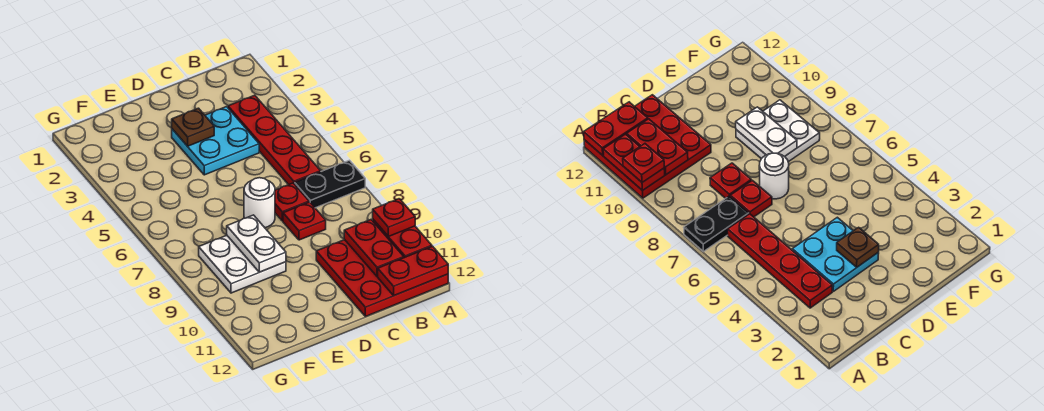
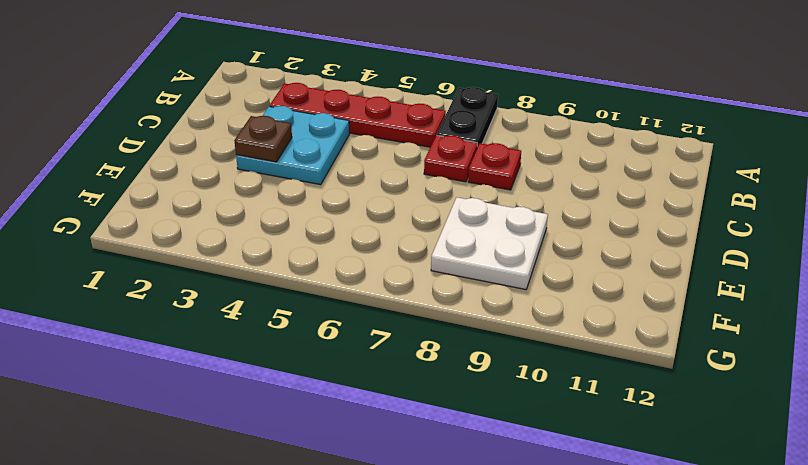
none -> red plate A10:C12 level 1
none -> white round brick D7 level 1
none -> red plate A10:A11 level 2

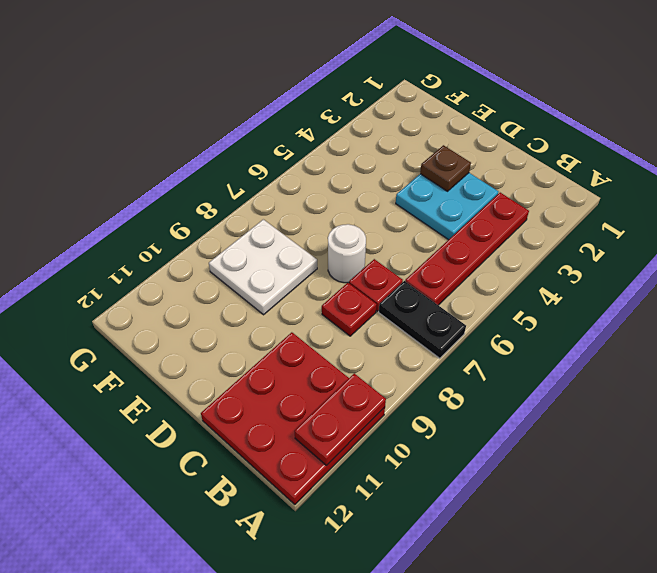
none -> red plate A12:B12 level 2
none -> red plate B10:B11 level 2
none -> white plate E8:E9 level 2

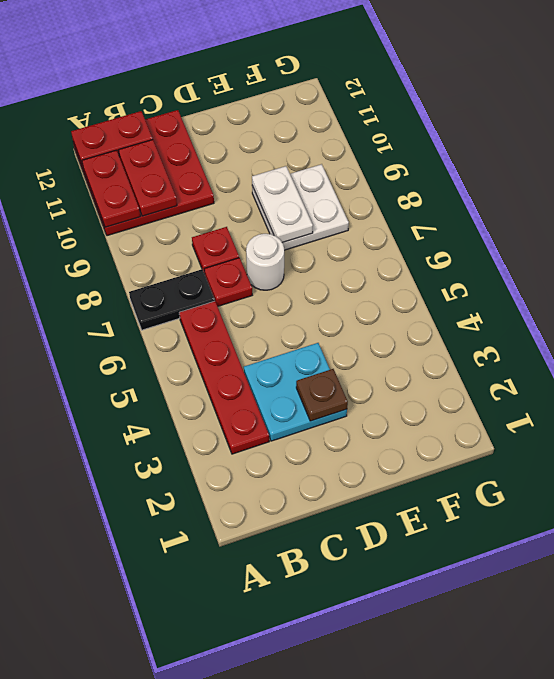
none -> red plate A10 level 3

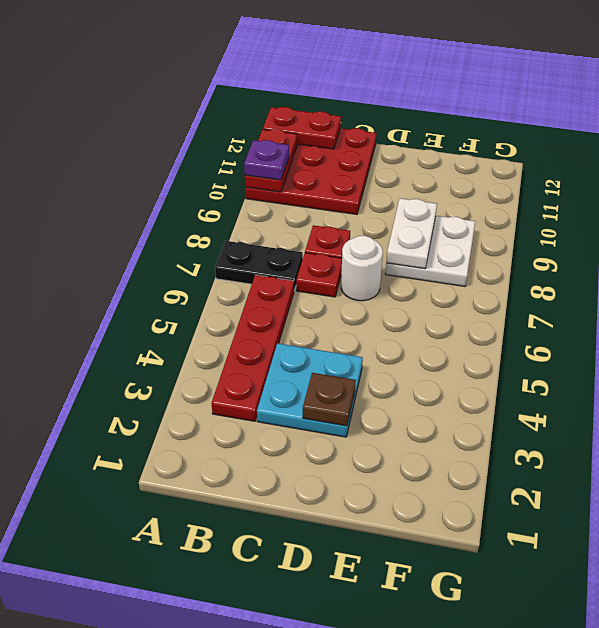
purple plate A10 level 3 -> red plate A10 level 3
none -> red plate B10:B11 level 2

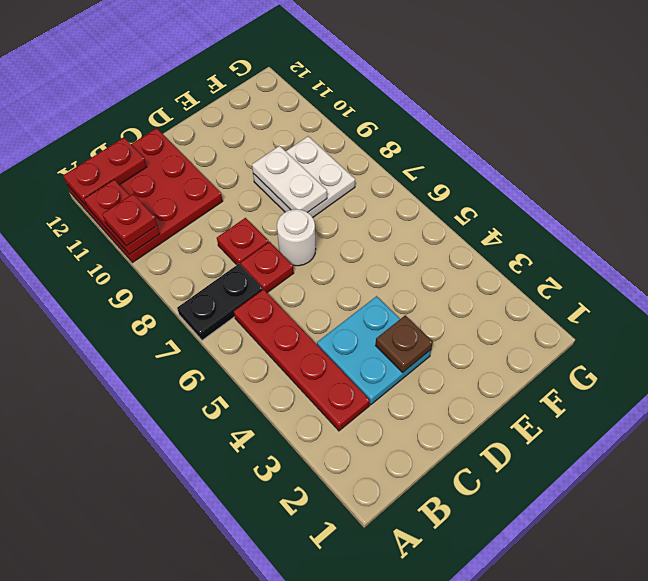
none -> red plate B10:B11 level 2

